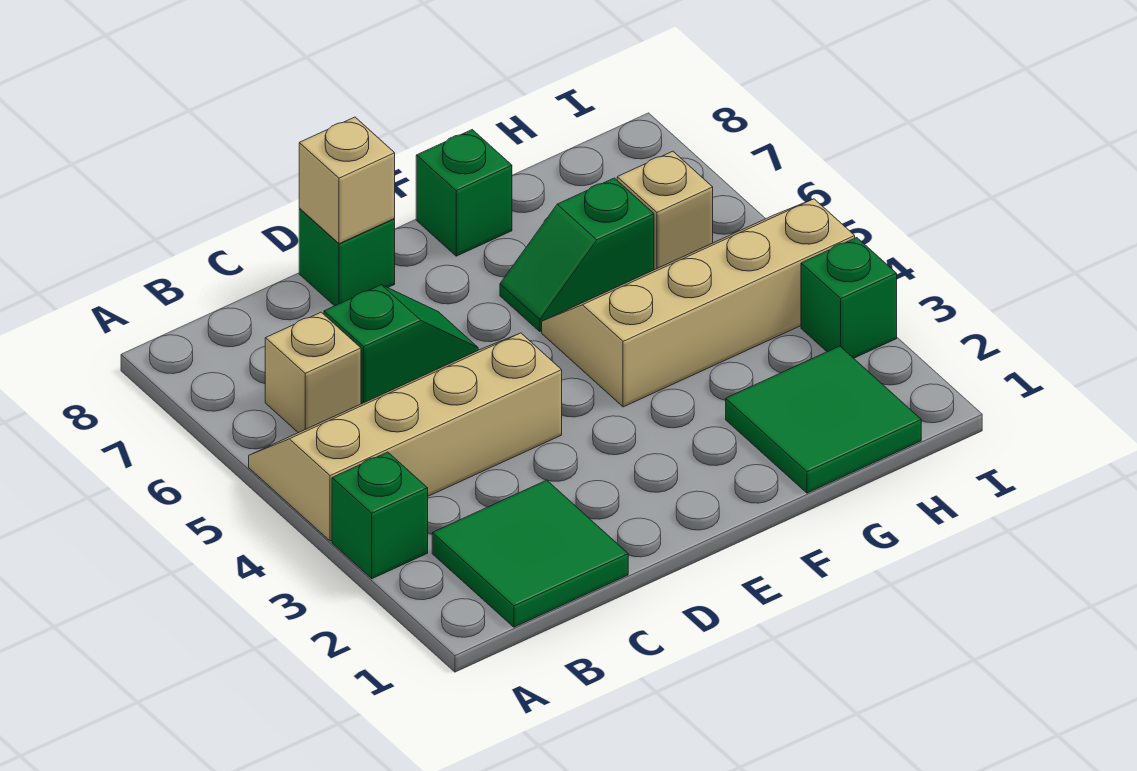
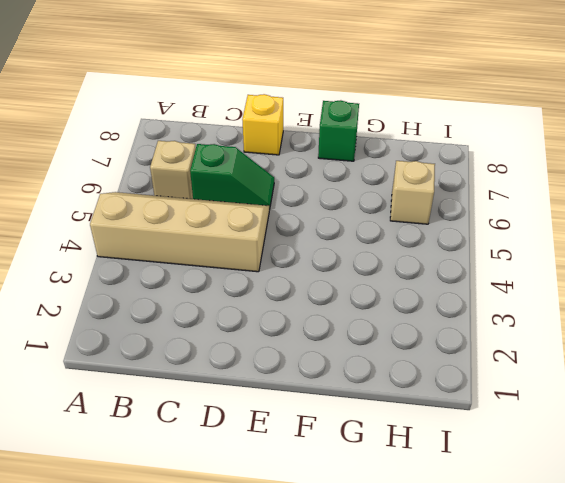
yellow brick D8 level 1 -> green brick D8 level 1
none -> green brick A3 level 1
none -> green tile B1:C2 level 1
none -> tan slope F4:I5 level 1 top 4

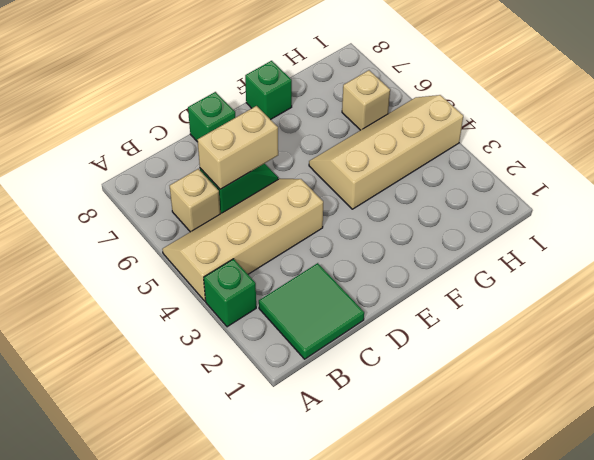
tan brick C6:D6 level 2 -> none
none -> green slope F6:G6 level 1 top G
none -> green tile G1:H2 level 1
none -> green brick I3 level 1

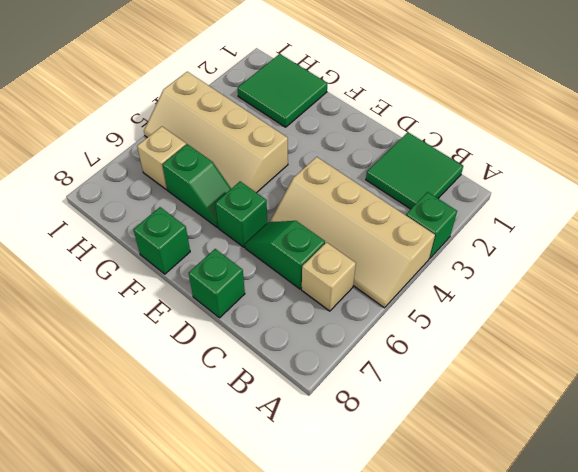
green brick E6 level 1 -> green brick I3 level 1
none -> tan brick D8 level 2

